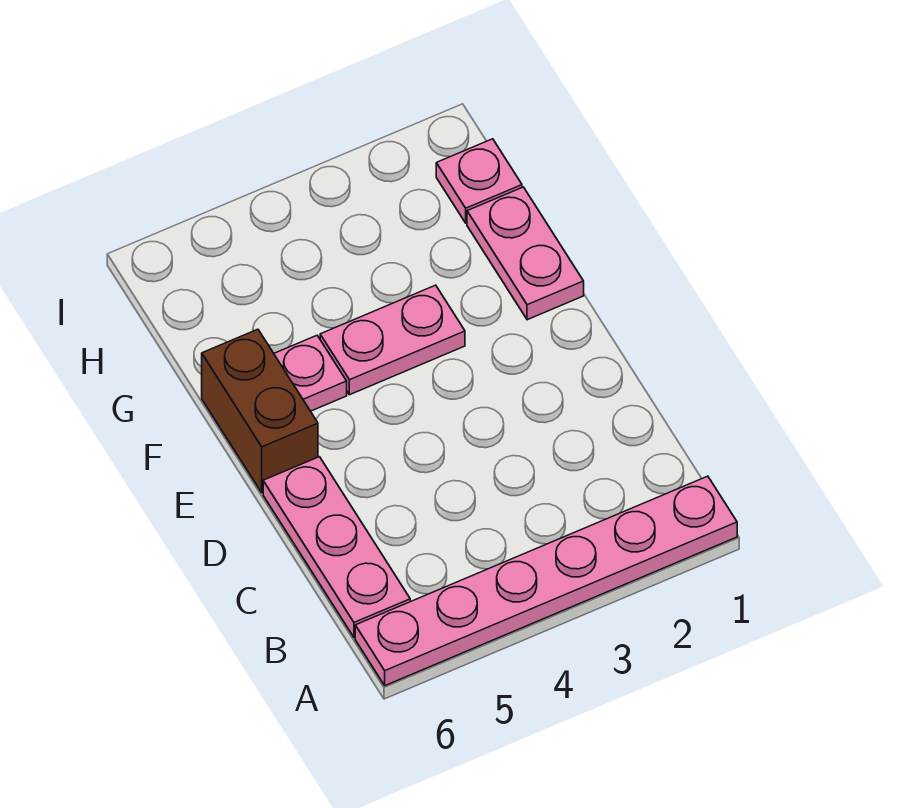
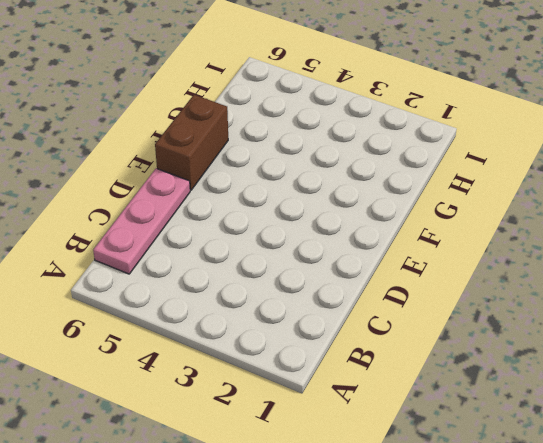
none -> pink plate A1:A6 level 1
none -> pink plate F1:G1 level 1

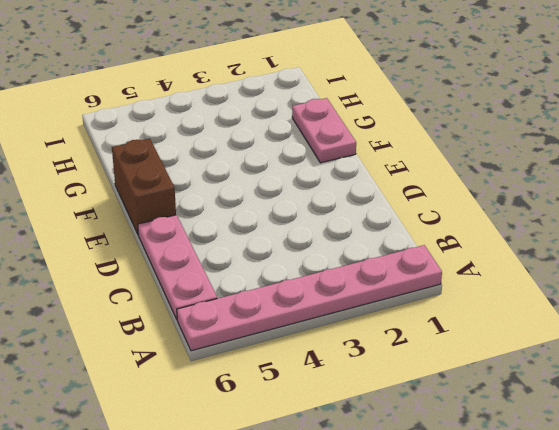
none -> pink plate F3:F4 level 1
none -> pink plate F5 level 1

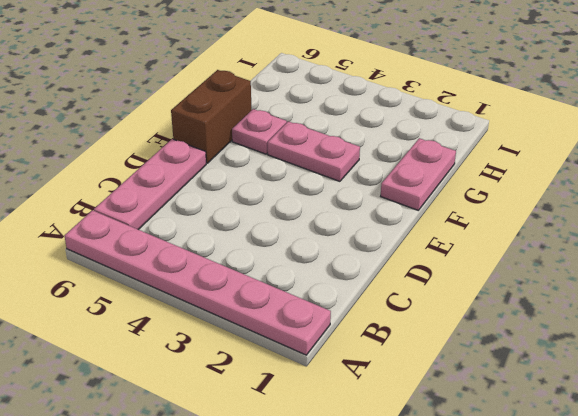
none -> pink plate H1 level 1

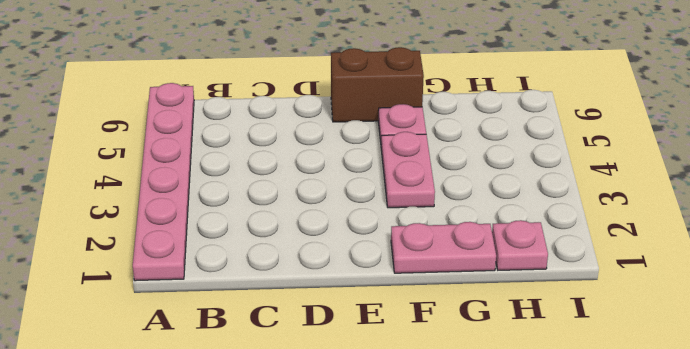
none -> pink plate B6:D6 level 1

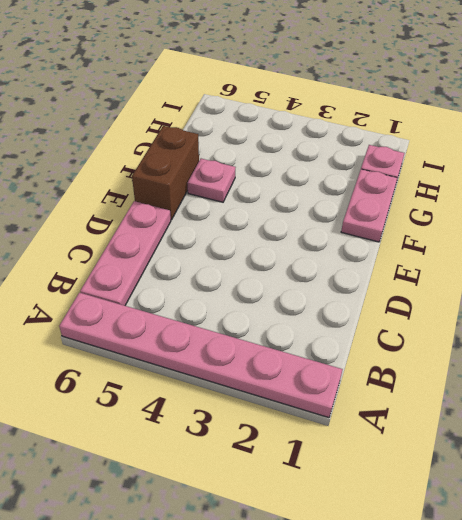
none -> pink plate F3:F4 level 1

